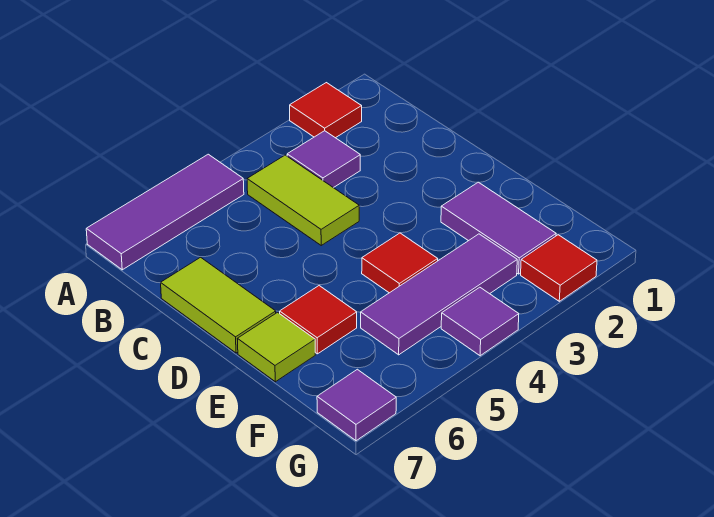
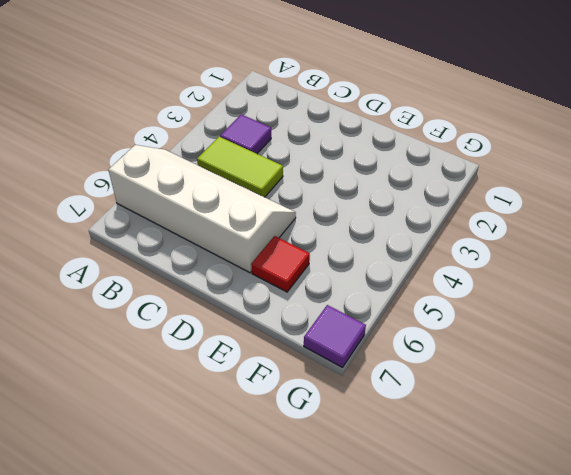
white slope A5:D6 level 1 top 6 -> purple tile A5:A7 level 1
none -> red tile A2 level 1
none -> lime tile C7:D7 level 1
none -> purple tile E2:F2 level 1

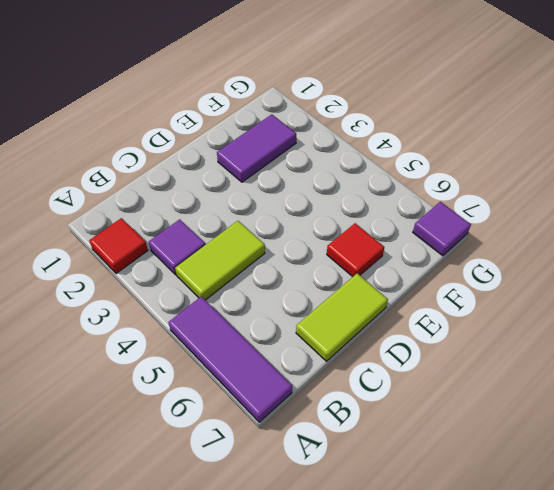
none -> red tile E4 level 1
none -> lime tile E7 level 1
none -> purple tile F3:F5 level 1

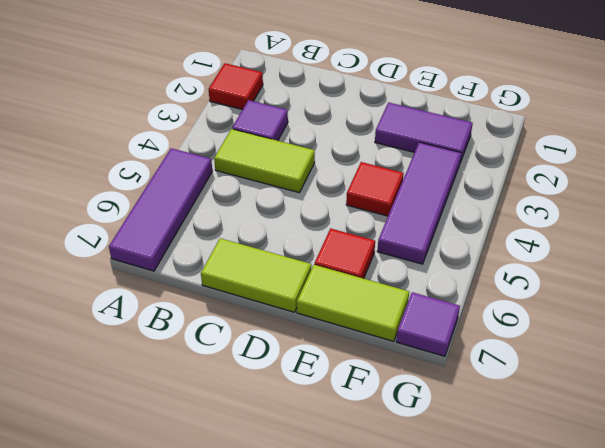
lime tile E7:F7 level 1 -> lime tile E7 level 1
none -> red tile G2 level 1
none -> purple tile G4 level 1

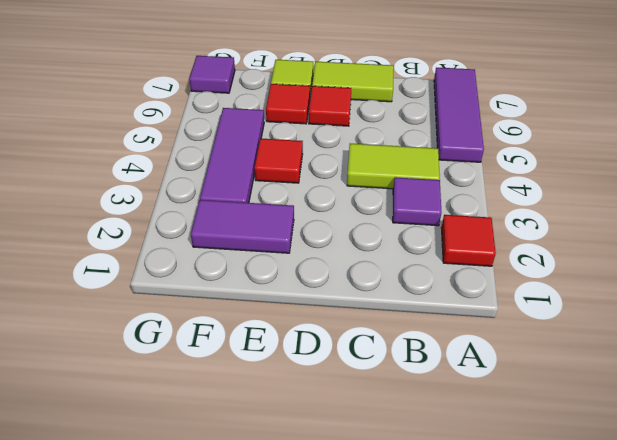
red tile D6 level 1 -> red tile G2 level 1
none -> purple tile G4 level 1

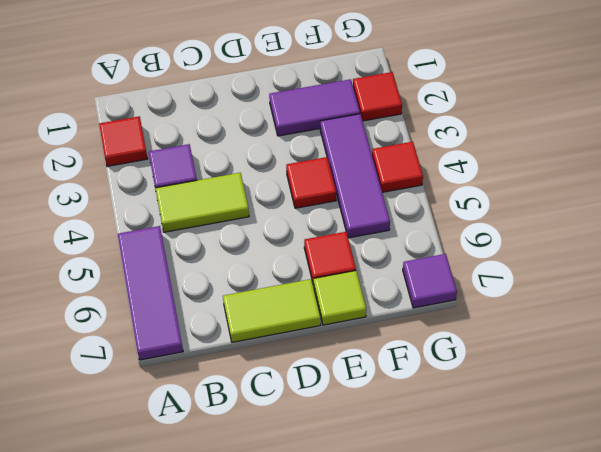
red tile G4 level 1 -> purple tile G4 level 1

